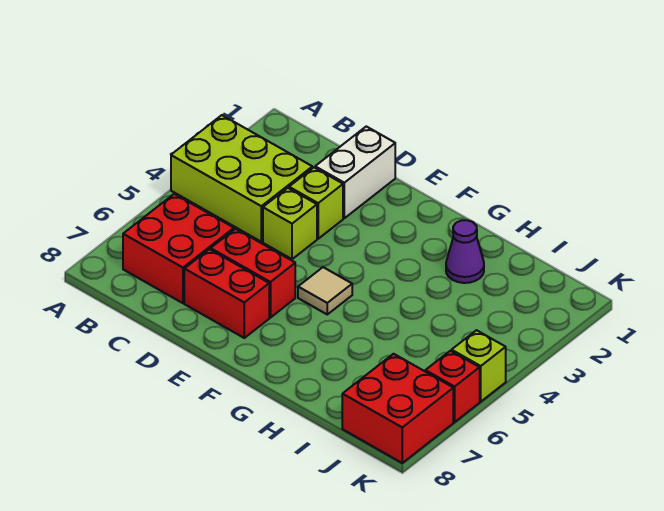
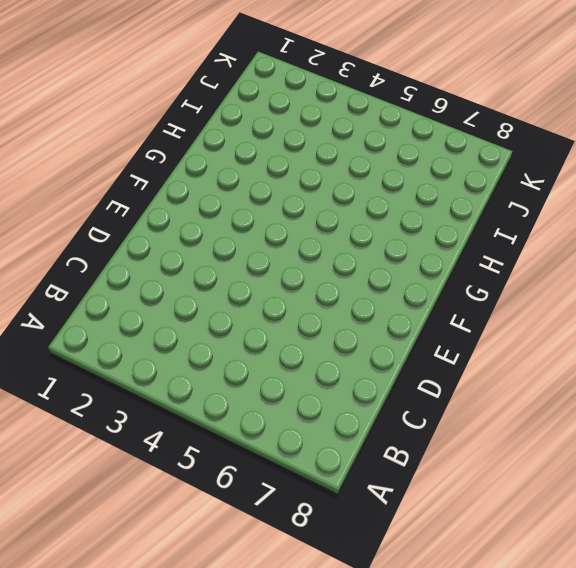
none -> lime brick A3:C4 level 1
none -> red brick B6:C7 level 1
none -> white brick D1:D2 level 1

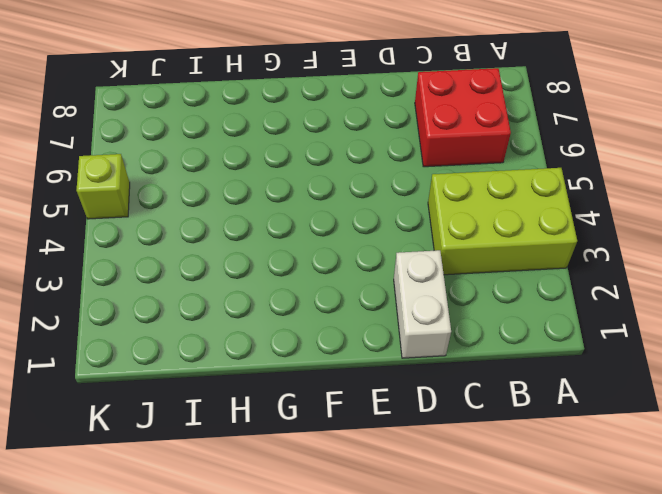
none -> lime brick D3 level 1
none -> lime brick D4 level 1
none -> red brick D6:E6 level 1

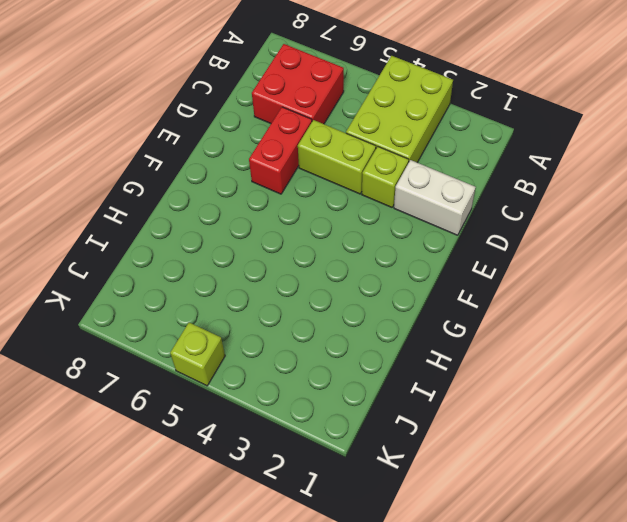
lime brick D4:D5 level 1 -> lime brick D4 level 1
none -> red brick D7:E7 level 1
none -> tan tile F5 level 1
none -> purple cone H2 level 1

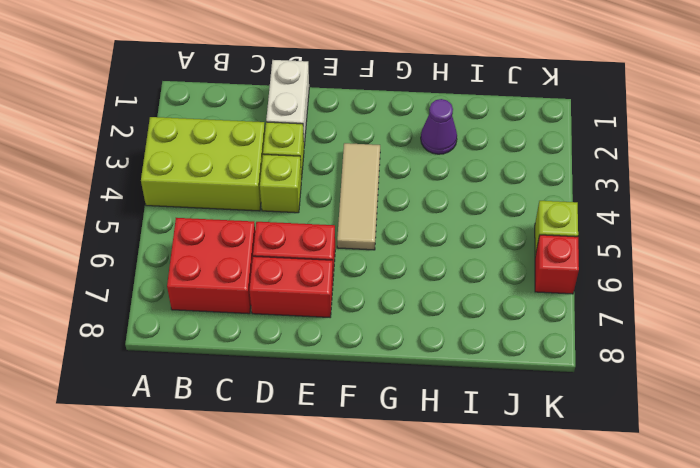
tan tile F3:F5 level 1 -> tan tile F5 level 1
none -> red brick J7:K8 level 1

